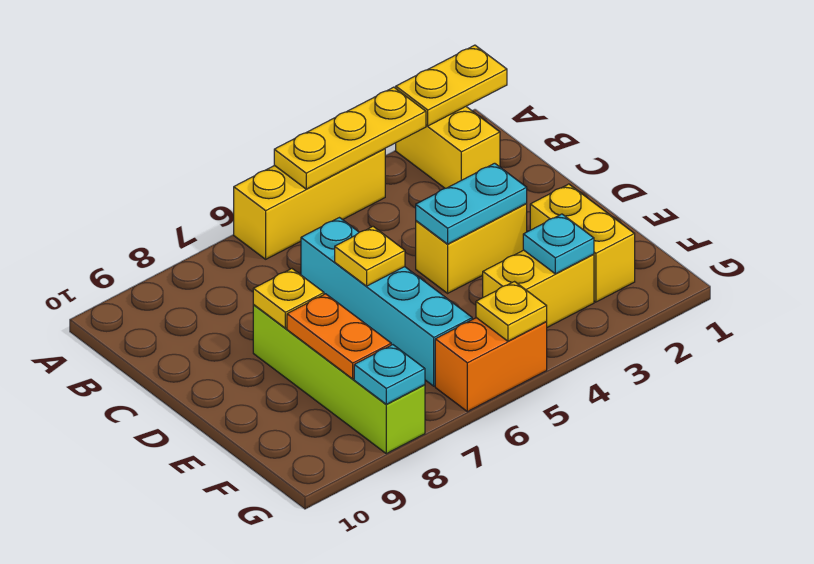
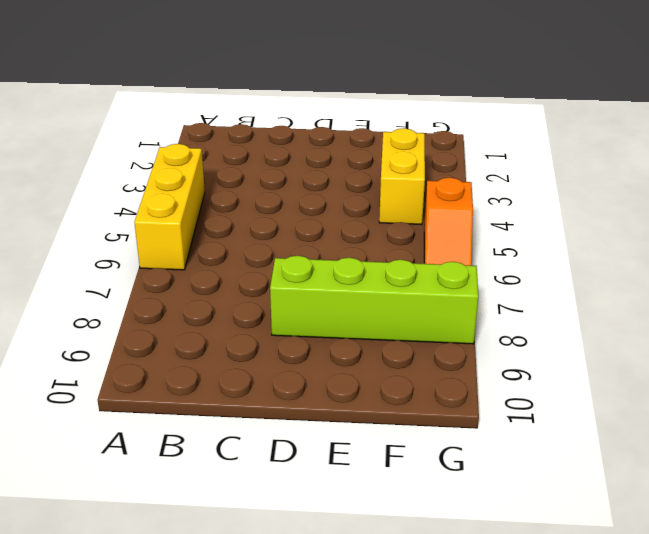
orange slope G5:G6 level 1 top 5 -> orange brick G5:G6 level 1
none -> yellow brick A2:B2 level 1
none -> cyan brick C6:F6 level 1
none -> yellow brick D3:D4 level 1

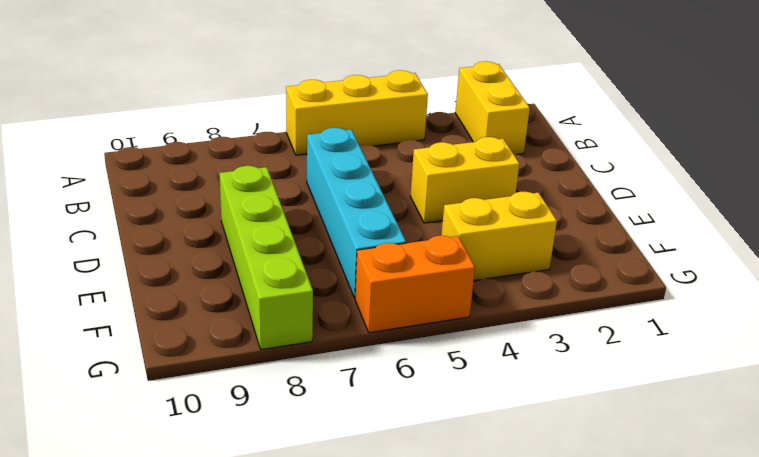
none -> yellow brick E2:F2 level 1
none -> yellow plate A1:A2 level 2
none -> yellow plate A3:A5 level 2

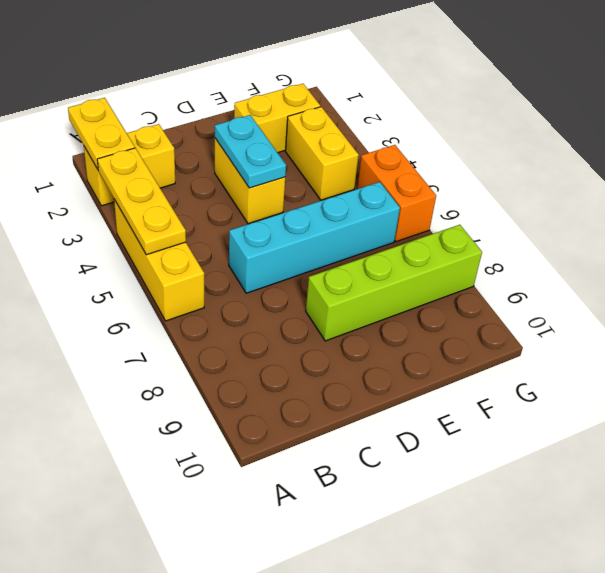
none -> yellow plate D6 level 2
none -> yellow plate D8 level 2
none -> orange plate E8:F8 level 2

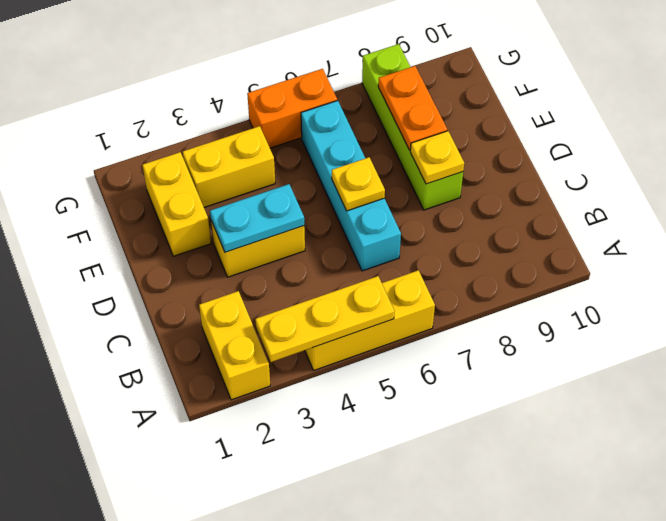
none -> yellow plate A1:A2 level 2
none -> cyan plate F3 level 2
none -> yellow plate G5 level 2

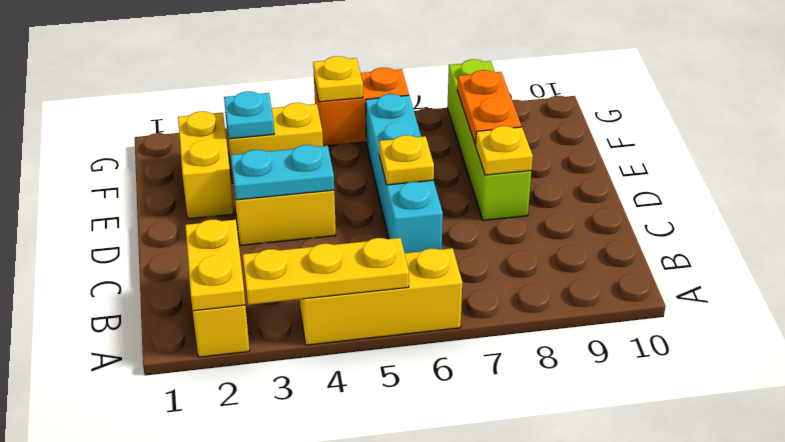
yellow plate A2:B2 level 2 -> yellow plate A1:A2 level 2
none -> cyan plate G8 level 2

